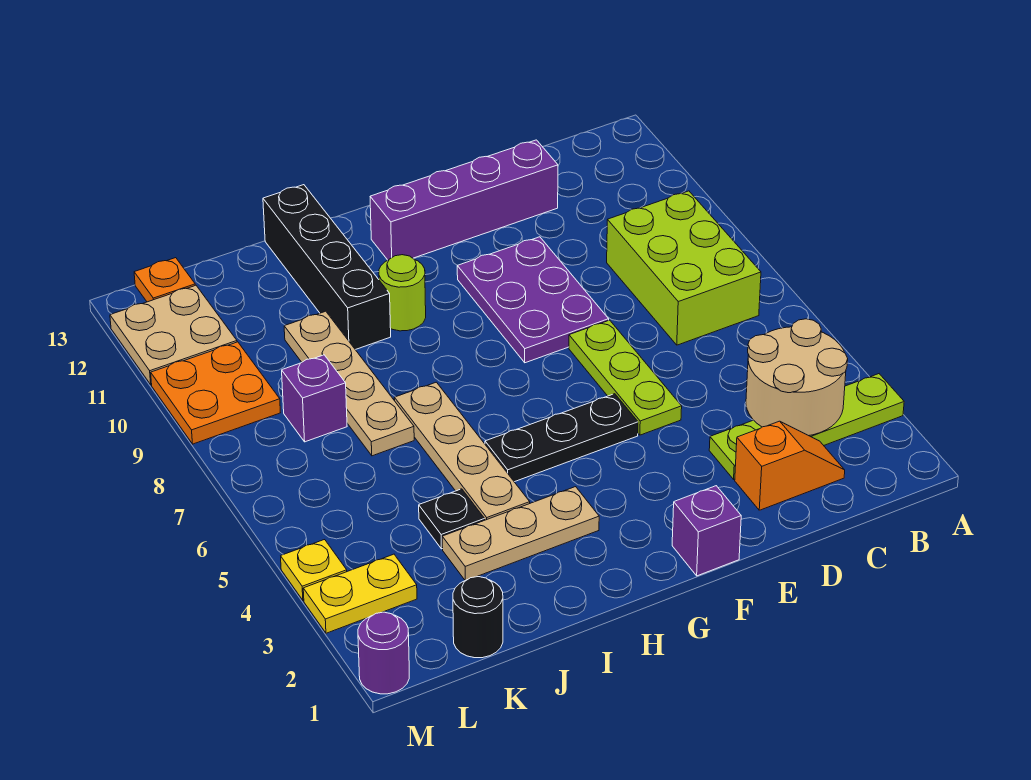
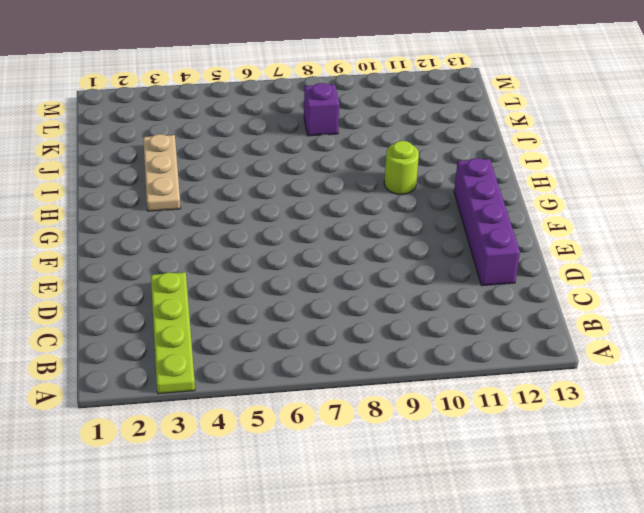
none -> lime brick B7:C9 level 1
none -> orange slope C2:D2 level 1 top D
none -> lime plate E5:E7 level 1

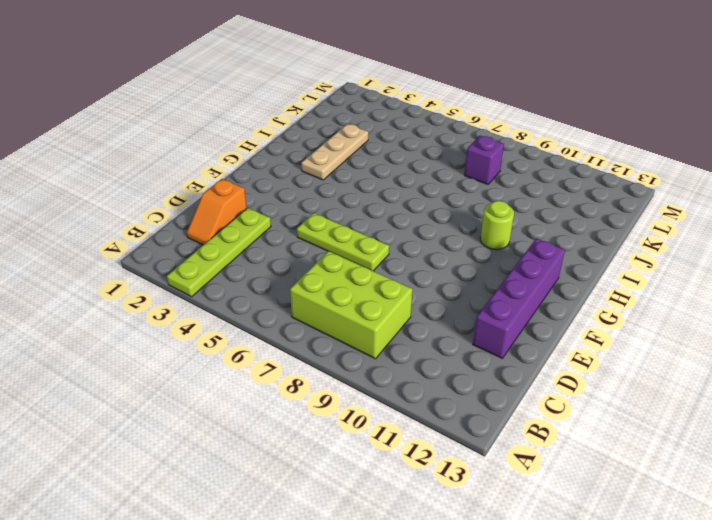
none -> purple plate E8:F10 level 1
none -> purple brick F1 level 1
none -> black plate F5:H5 level 1

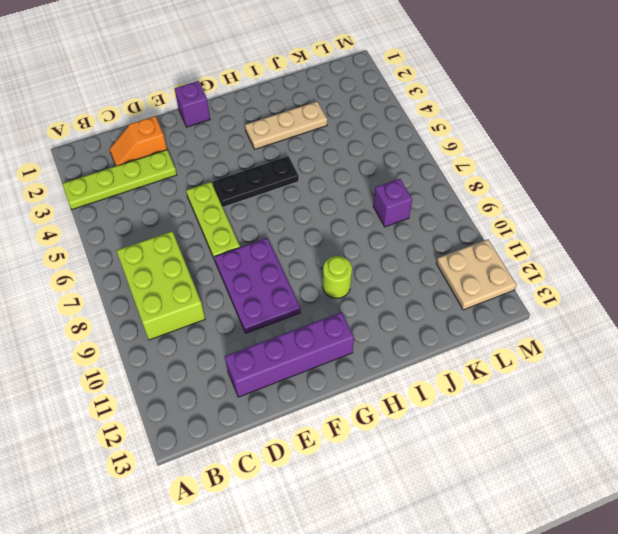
none -> tan plate I4:I7 level 1
none -> black brick I10:I13 level 1
none -> black plate J4 level 1

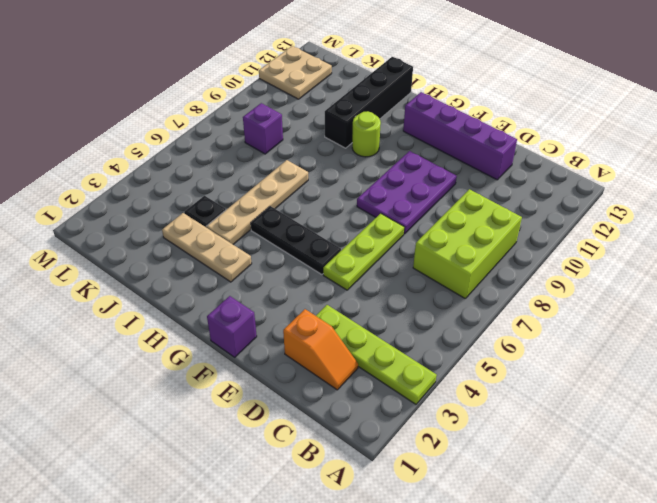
none -> tan plate J7:J10 level 1
none -> black round brick K1 level 1
none -> yellow plate L3:M3 level 1

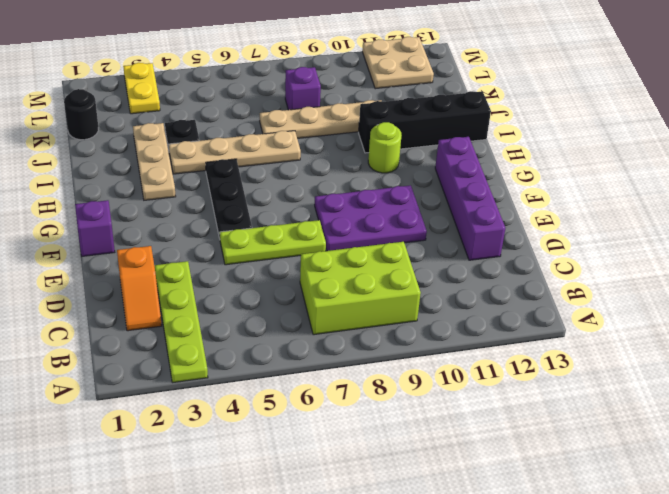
none -> orange plate L9:M10 level 1
none -> orange plate L13 level 1
none -> purple round brick M1 level 1

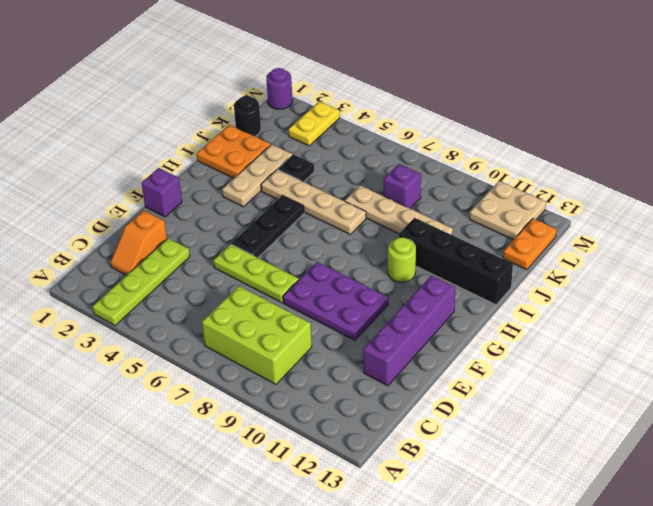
orange plate I1:J2 level 1 -> orange plate L9:M10 level 1
orange plate K13:L13 level 1 -> orange plate L13 level 1
none -> yellow plate M4 level 1
none -> tan round brick B3:C4 level 2

